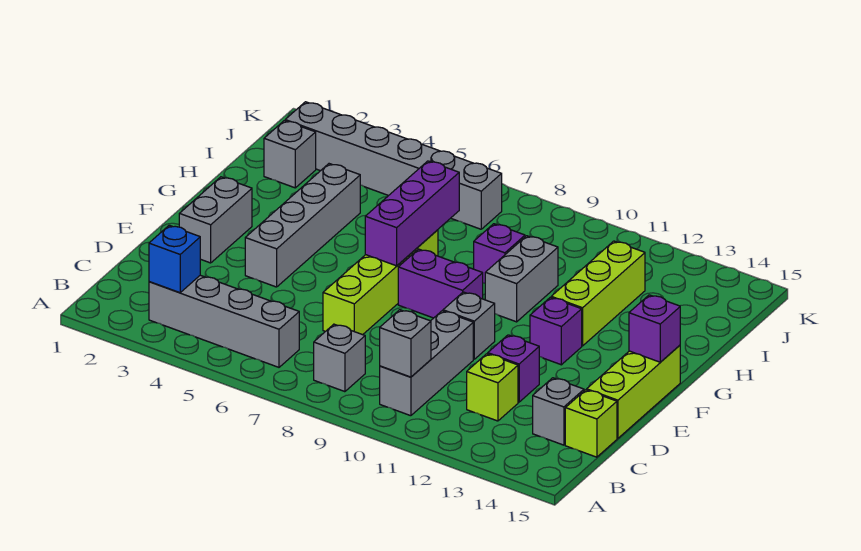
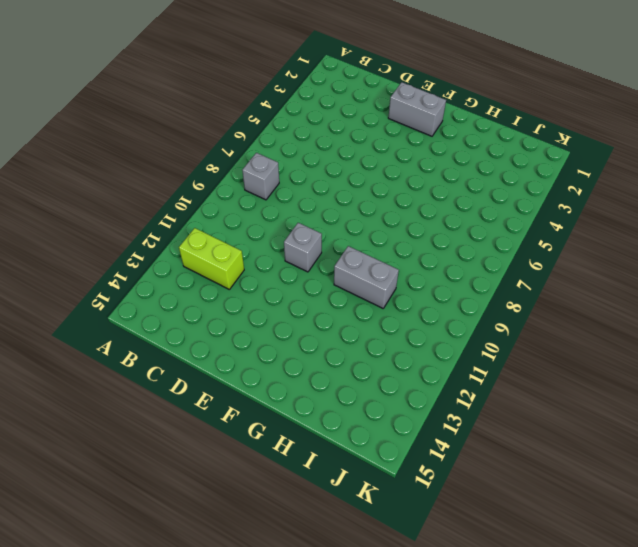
lime brick B12:C12 level 1 -> lime brick C12 level 1
none -> grey brick B3:B6 level 1
none -> grey brick B10:D10 level 1
none -> grey brick C14 level 1

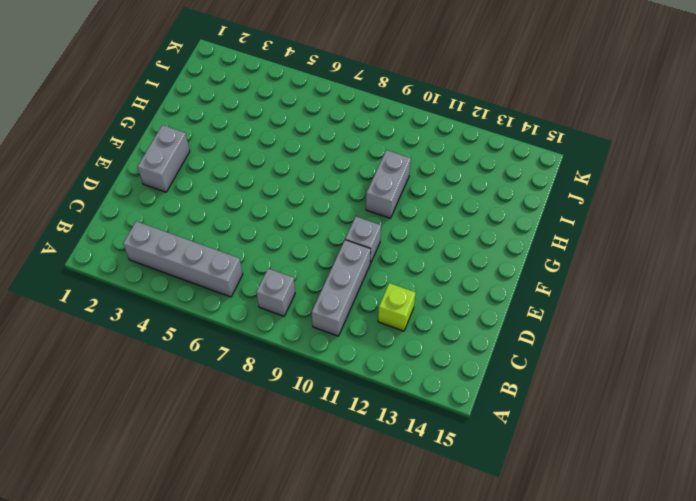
none -> grey brick C14 level 1
none -> lime brick C15 level 1
none -> lime brick D7:G7 level 1

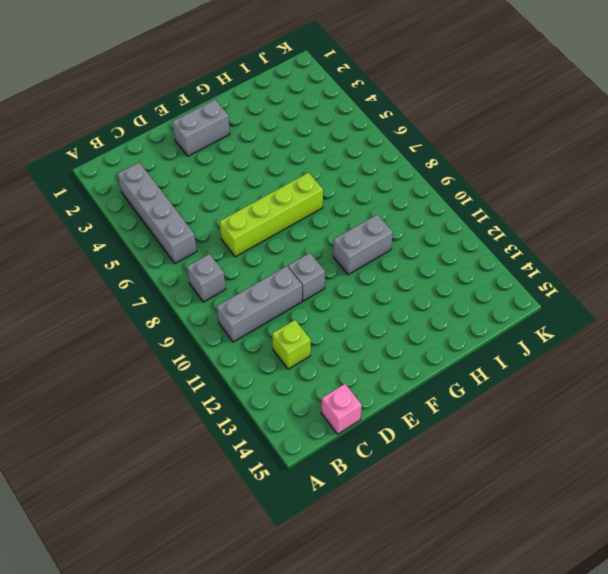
pink brick C15 level 1 -> lime brick C15 level 1
none -> grey brick C14 level 1
none -> purple brick D12 level 1
none -> lime brick D15:F15 level 1

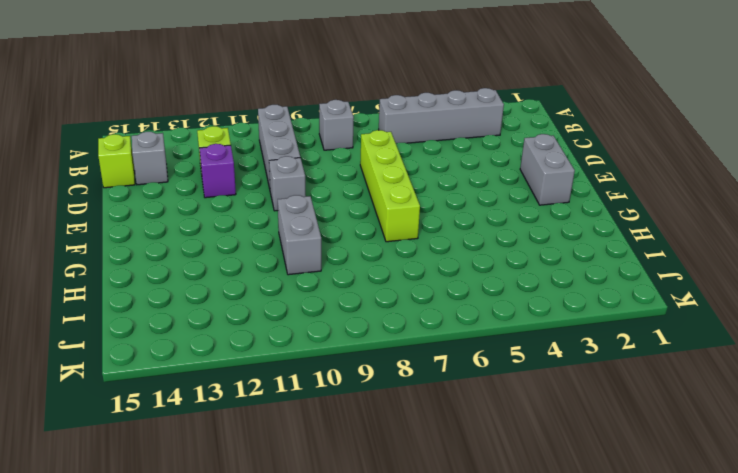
none -> lime brick D15:F15 level 1
none -> grey brick E4:H4 level 1
none -> purple brick F8:F9 level 1

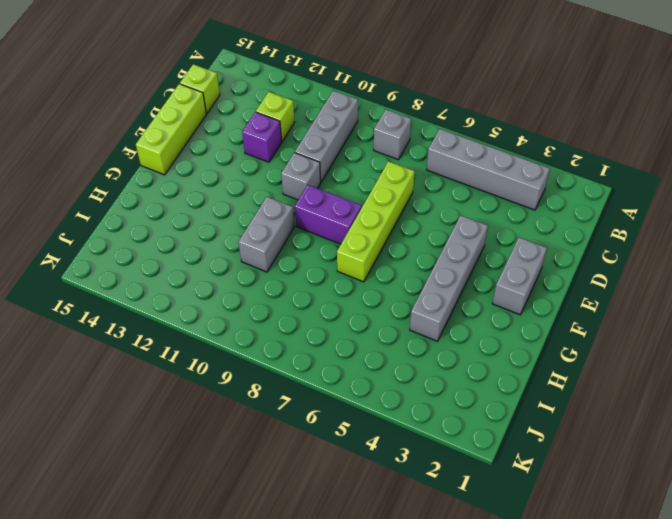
none -> grey brick C14 level 1
none -> purple brick F12 level 1
none -> lime brick G12:I12 level 1

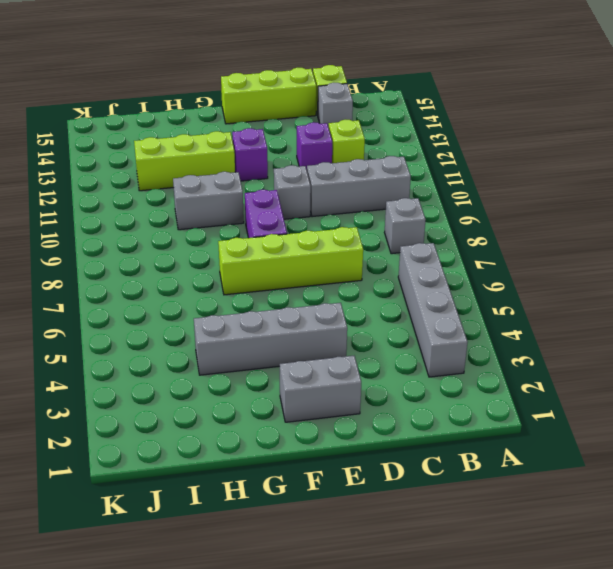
none -> purple brick H9 level 1
none -> grey brick I2 level 1
none -> grey brick J2:J7 level 1

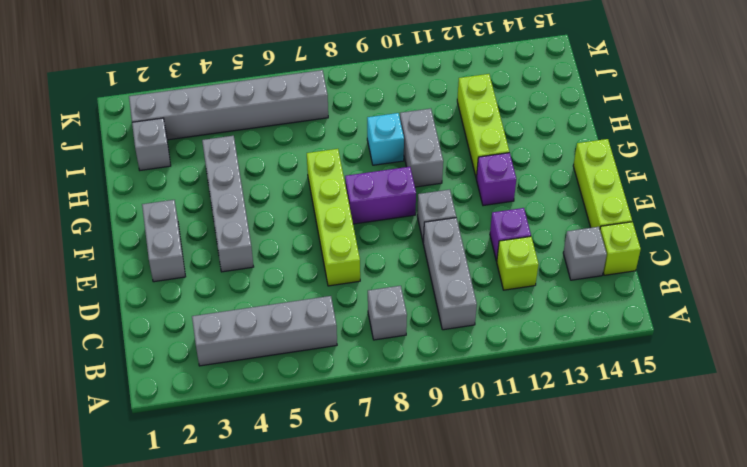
cyan brick H9 level 1 -> purple brick H9 level 1
none -> blue brick B3 level 2
none -> grey brick B10 level 2
none -> purple brick F7:H7 level 2

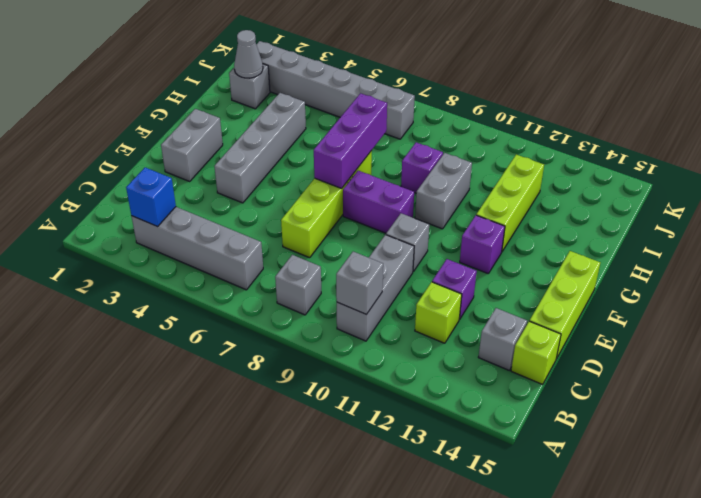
grey cone I2 level 2 -> none
none -> purple brick F15 level 2

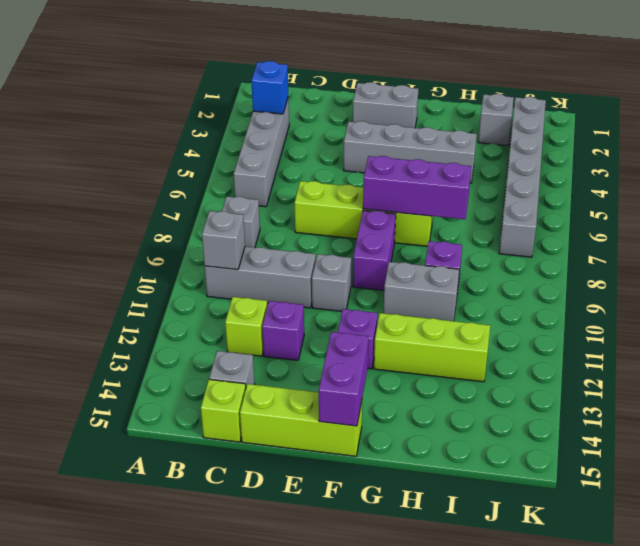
purple brick F14:F15 level 2 -> purple brick F15 level 2

